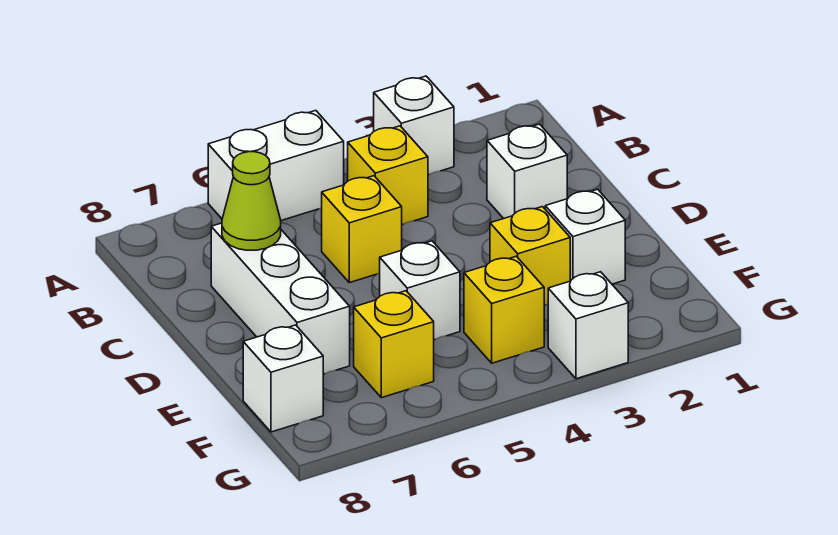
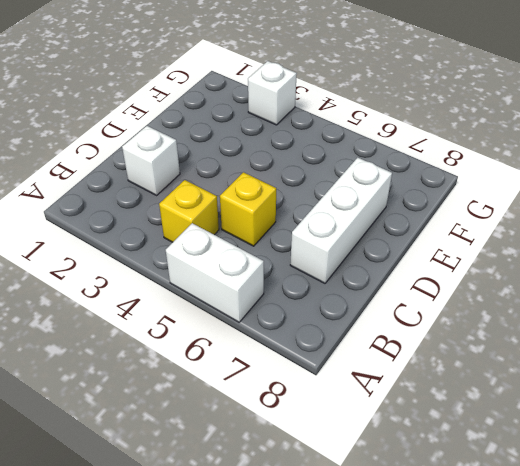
none -> white brick A3 level 1
none -> white brick E2 level 1
none -> yellow brick E3 level 1

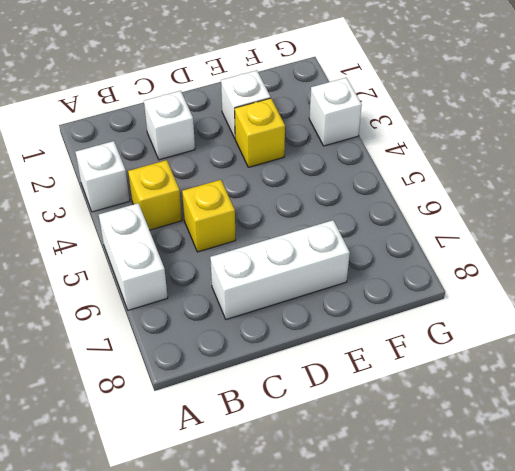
none -> white brick E5 level 1
none -> yellow brick F4 level 1
none -> yellow brick F6 level 1

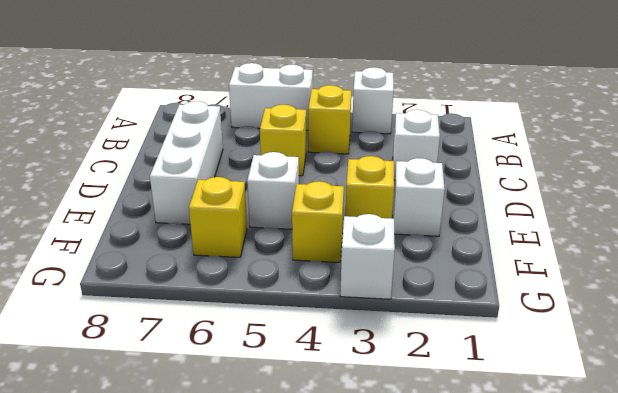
none -> white brick F8 level 1
none -> lime cone C7 level 2

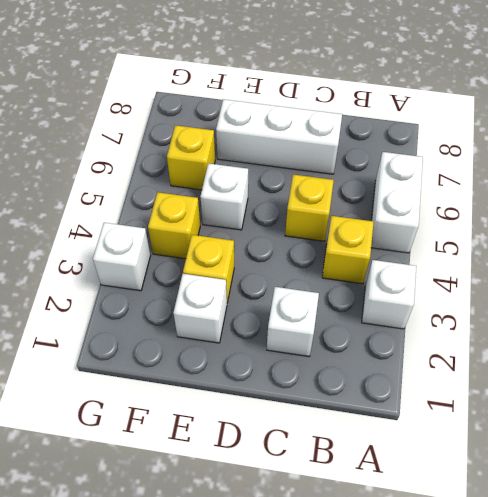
none -> white brick F8 level 1
none -> lime cone C7 level 2

